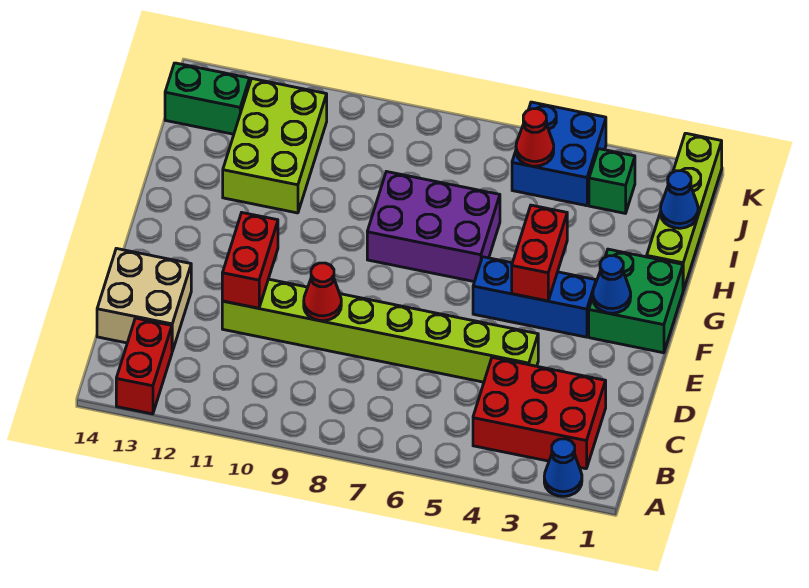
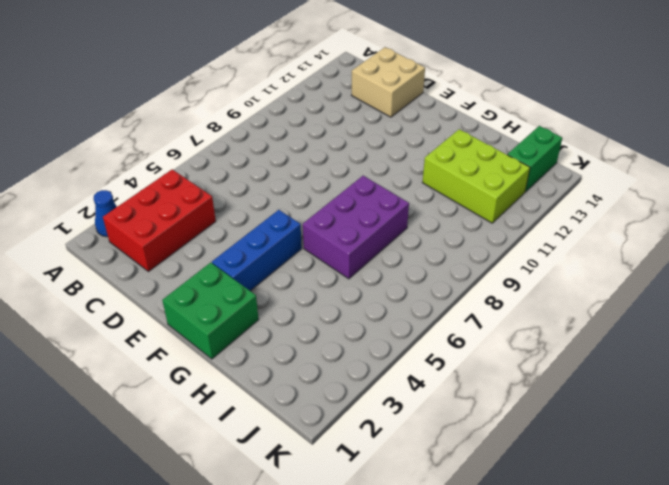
none -> red brick A13:B13 level 1
none -> lime brick D4:D11 level 1
none -> lime brick H1:K1 level 1

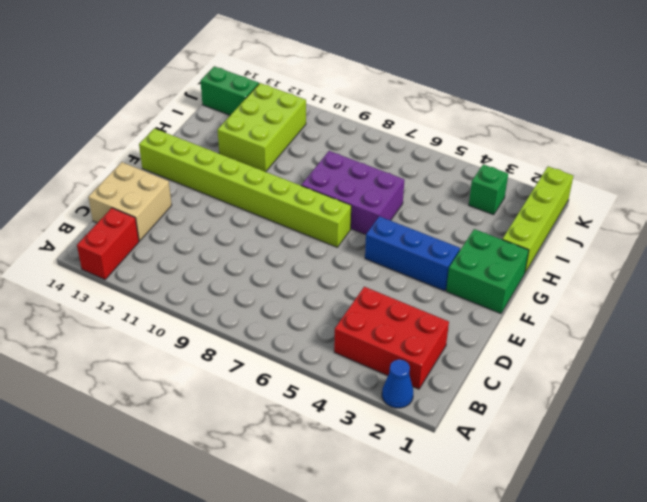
lime brick F7:F14 level 1 -> lime brick D4:D11 level 1
none -> blue brick J4:K5 level 1
none -> red cone D9 level 2
none -> red brick D11:E11 level 2

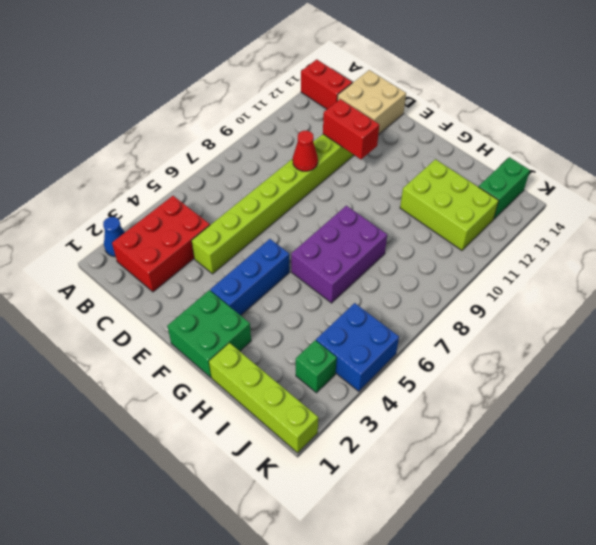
none -> blue cone F2 level 2
none -> red brick F4:G4 level 2
none -> blue cone I1 level 2

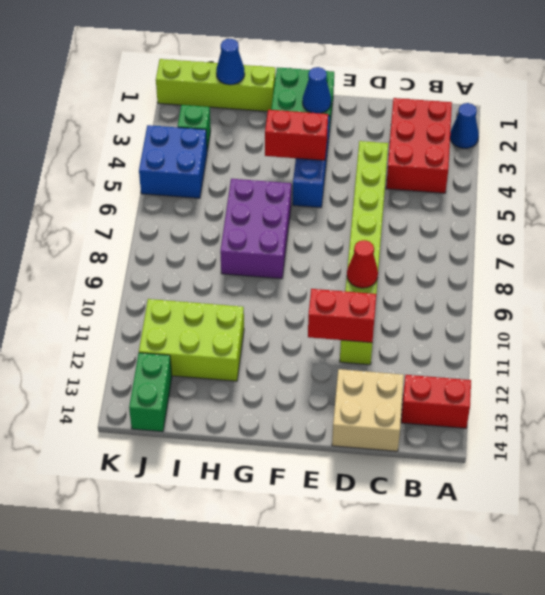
none -> red cone J5 level 2

